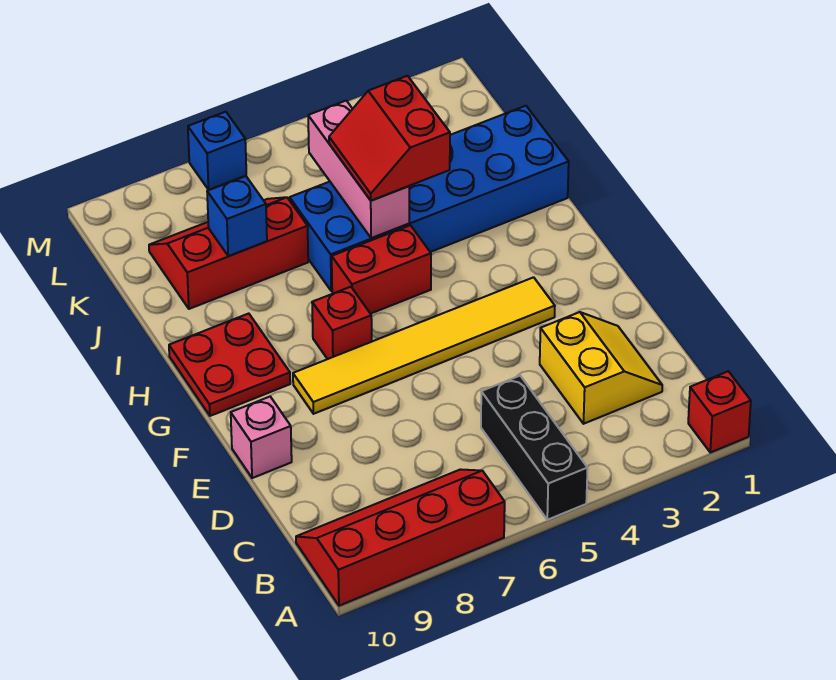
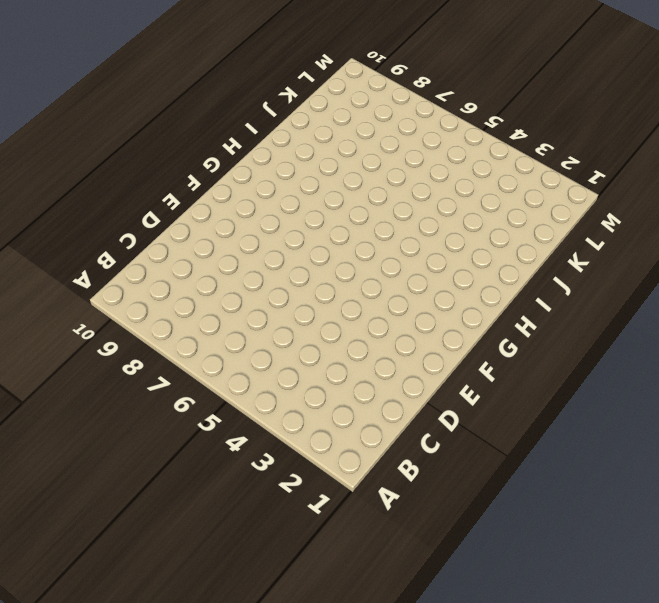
none -> red brick A1 level 1
none -> black brick A5:C5 level 1
none -> red slope A7:B10 level 1 top A

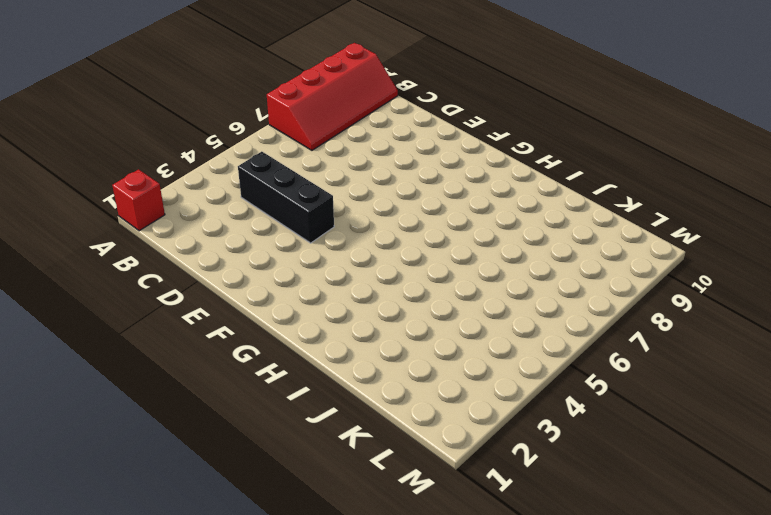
black brick C4:E4 level 1 -> black brick A5:C5 level 1
none -> yellow slope C2:D3 level 1 top 3
none -> pink brick E10 level 1
none -> yellow tile F3:F8 level 1

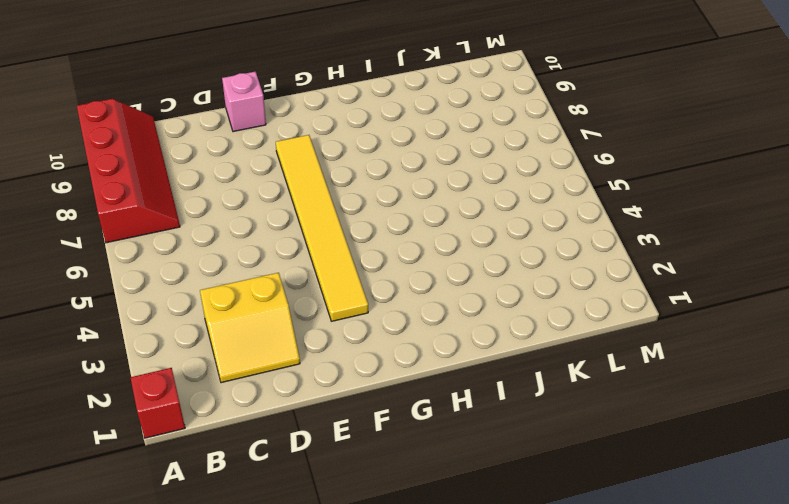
none -> black brick A5:C5 level 1
none -> red brick G7 level 1
none -> red plate G9:H10 level 1

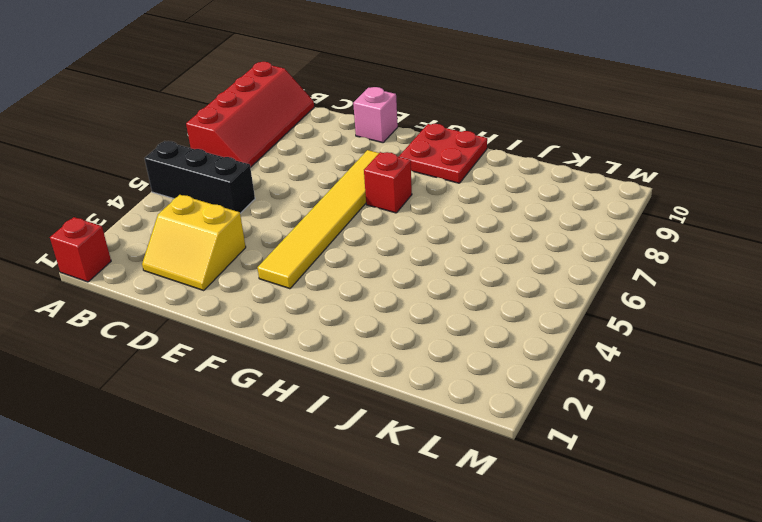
none -> red brick H5:H6 level 1
none -> blue brick I1:J6 level 1
none -> red slope J7:K9 level 1 top J

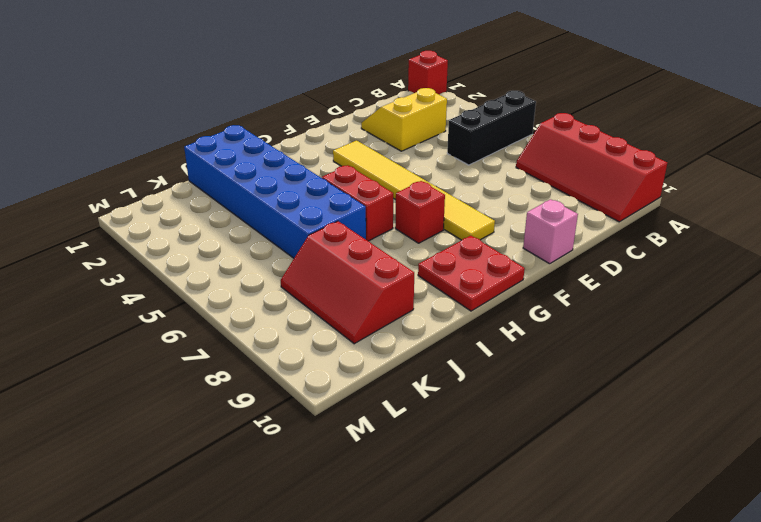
none -> blue brick M7 level 1
none -> pink brick I5:K5 level 2
none -> blue brick J8 level 2

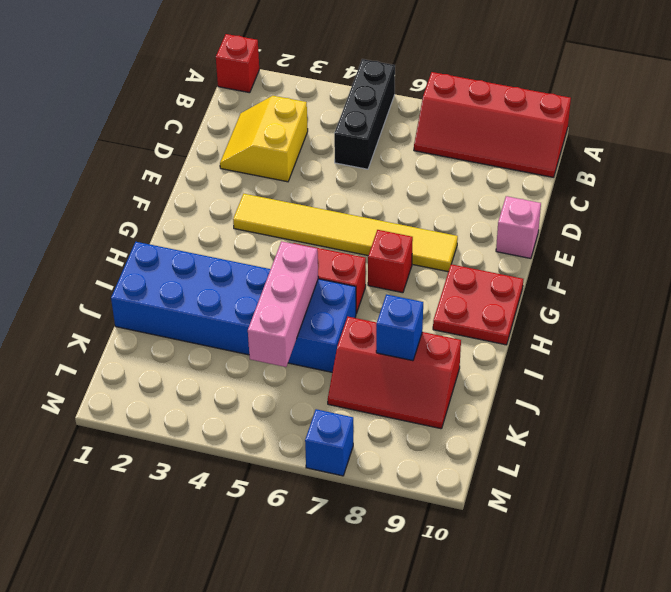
none -> red slope I4:J5 level 3 top 4

